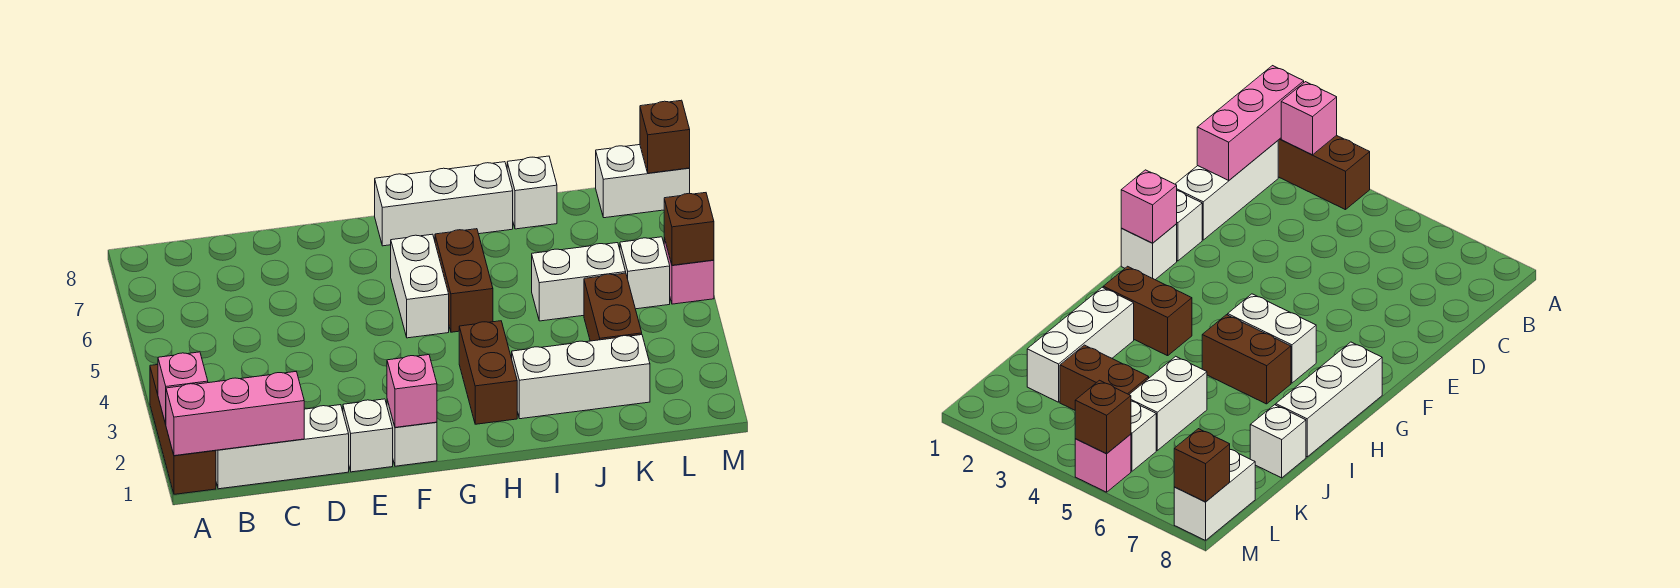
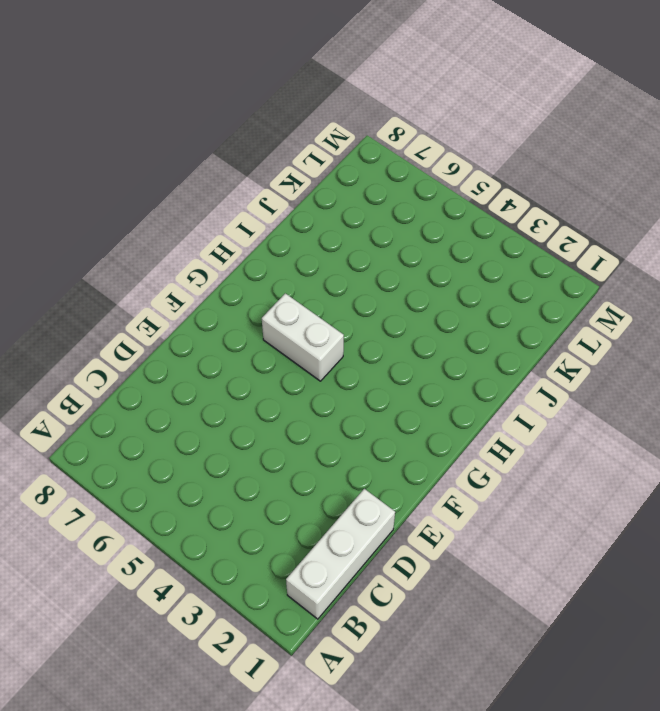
none -> brown brick A1:A3 level 1
none -> white brick E1 level 1
none -> white brick F1 level 1

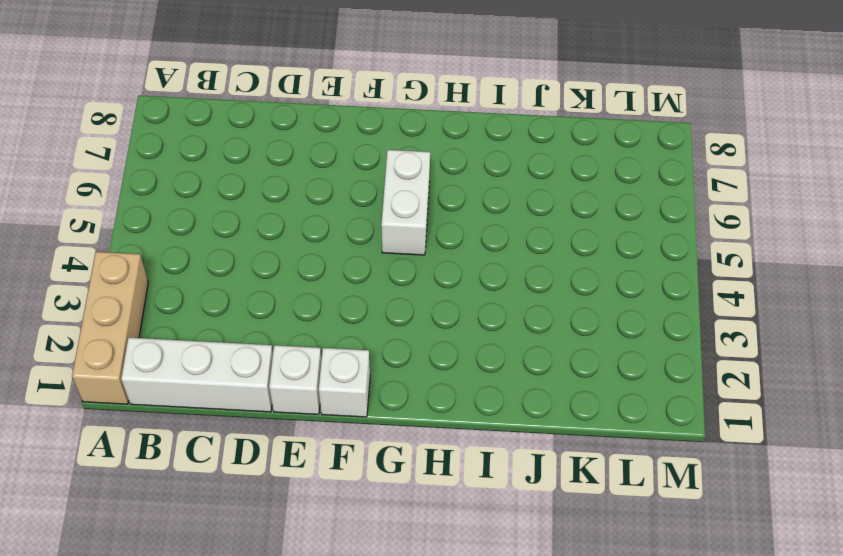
tan brick A1:A3 level 1 -> brown brick A1:A3 level 1
none -> white brick G8:I8 level 1
none -> brown brick H2:H3 level 1
none -> brown brick H5:H6 level 1

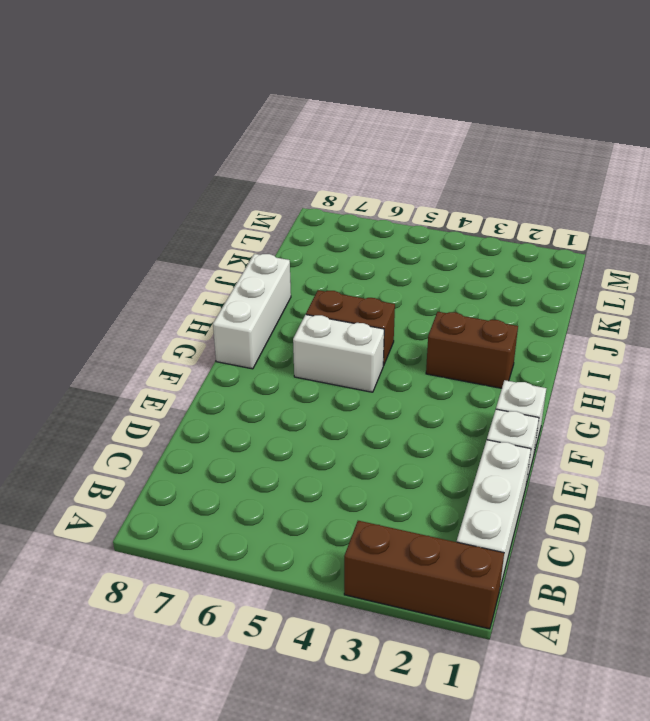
none -> white brick I2:K2 level 1
none -> white brick J5:K5 level 1
none -> white brick J8 level 1

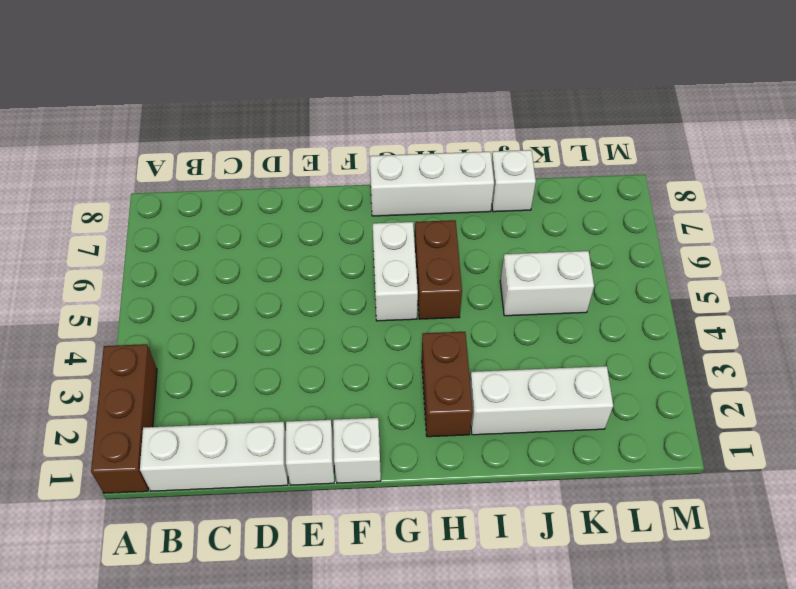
none -> brown brick K3:K4 level 1
none -> white brick L5 level 1
none -> white brick L8:M8 level 1

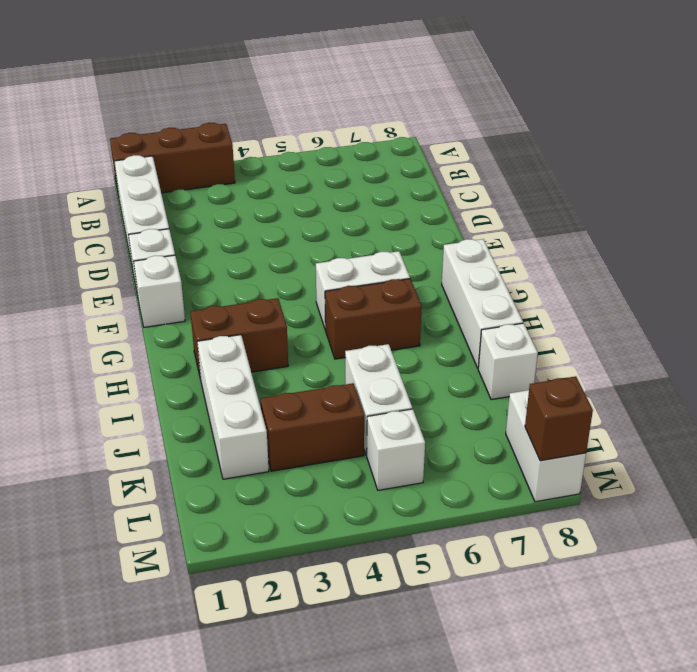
none -> pink brick M5 level 1
none -> pink brick A1:C1 level 2
none -> pink brick A2 level 2

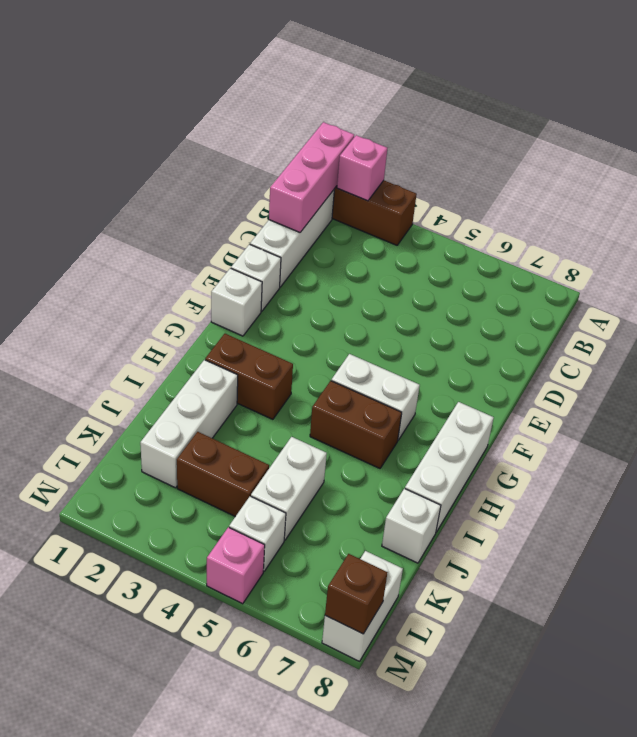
none -> pink brick F1 level 2
none -> brown brick M5 level 2

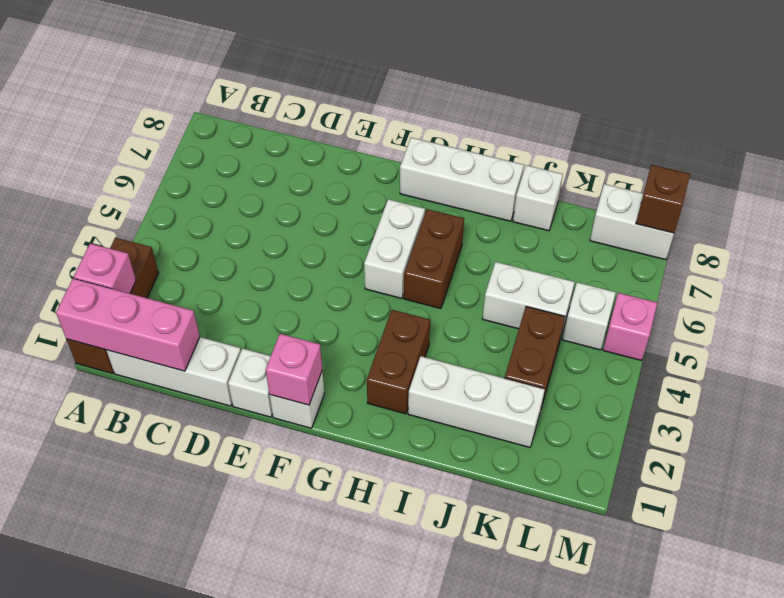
none -> brown brick M5 level 2

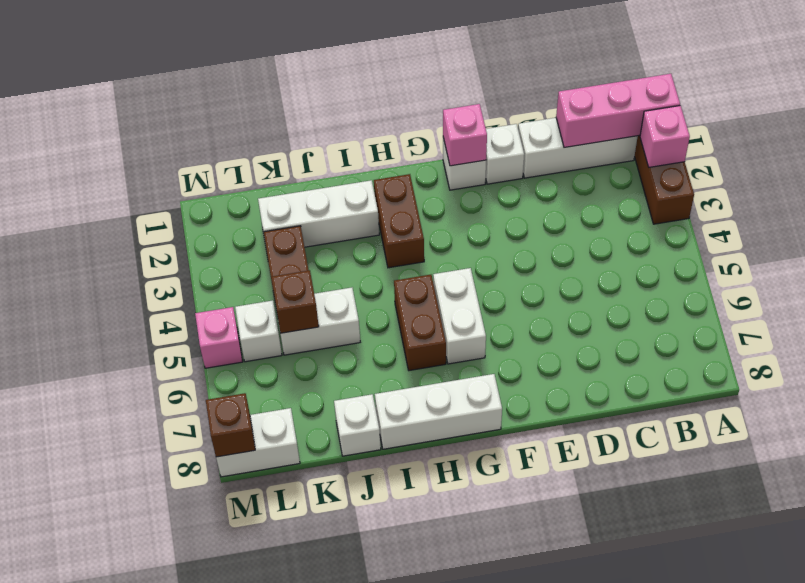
brown brick K5 level 2 -> brown brick M5 level 2

